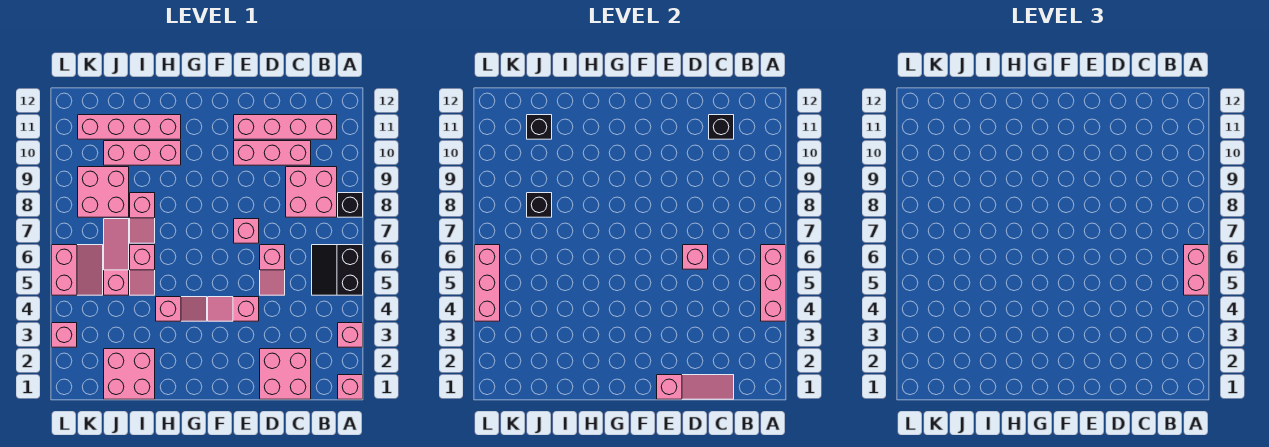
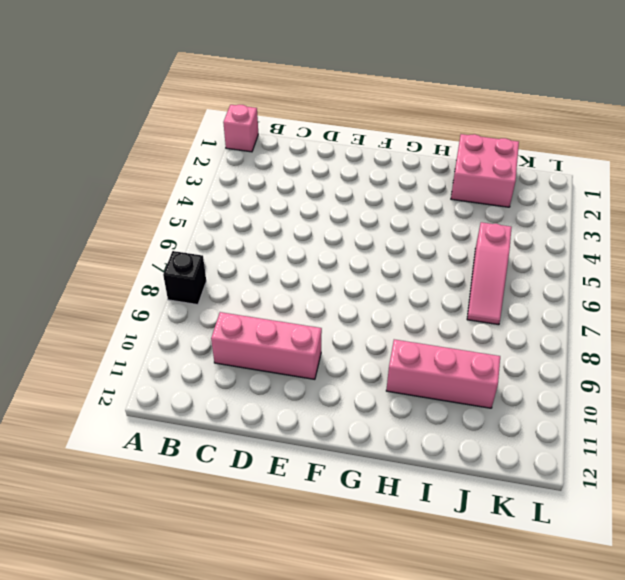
none -> pink brick A3 level 1
none -> black slope A5:B6 level 1 top A
none -> pink brick B8:C9 level 1

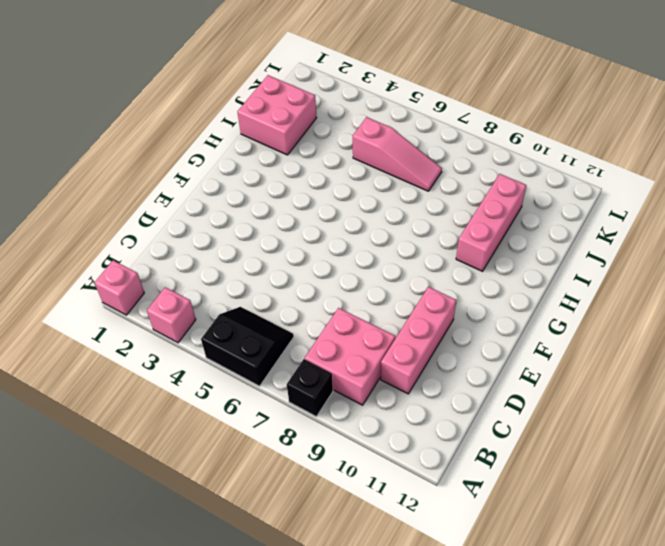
none -> pink brick B11:E11 level 1
none -> pink brick C1:D2 level 1
none -> pink slope D5:D6 level 1 top 6

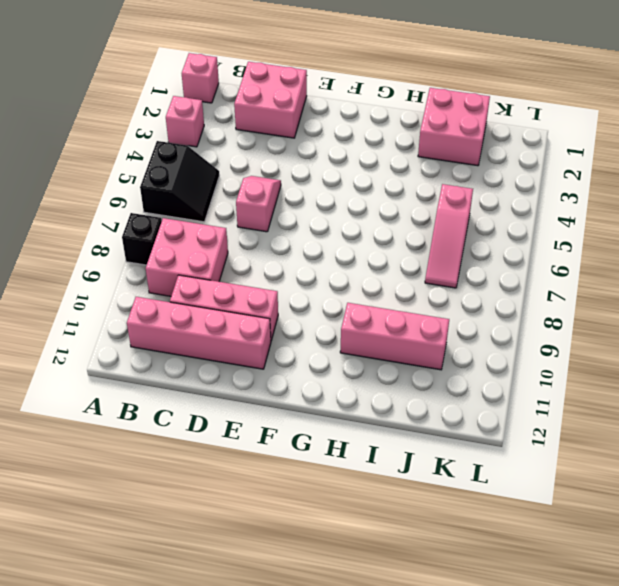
none -> pink slope E4:F4 level 1 top E
none -> pink brick E7 level 1
none -> pink slope G4:H4 level 1 top H

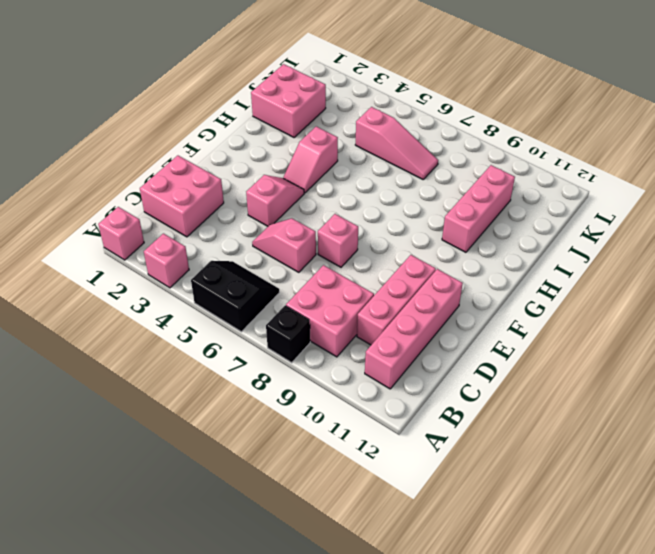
none -> pink brick H11:K11 level 1
none -> pink slope I5:I6 level 1 top 6
none -> pink slope I7:I8 level 1 top 8

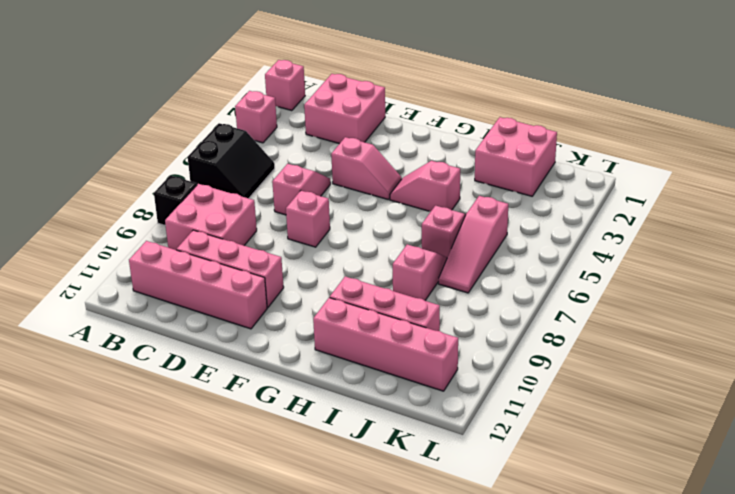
none -> pink brick J8:K9 level 1
none -> pink slope K5:L6 level 1 top L
none -> pink brick L3 level 1

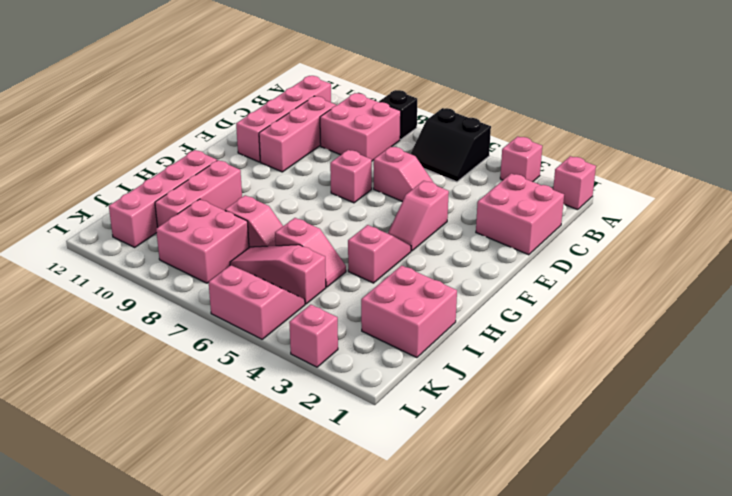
none -> pink brick A4:A6 level 2
none -> pink slope C1:E1 level 2 top E
none -> black brick C11 level 2

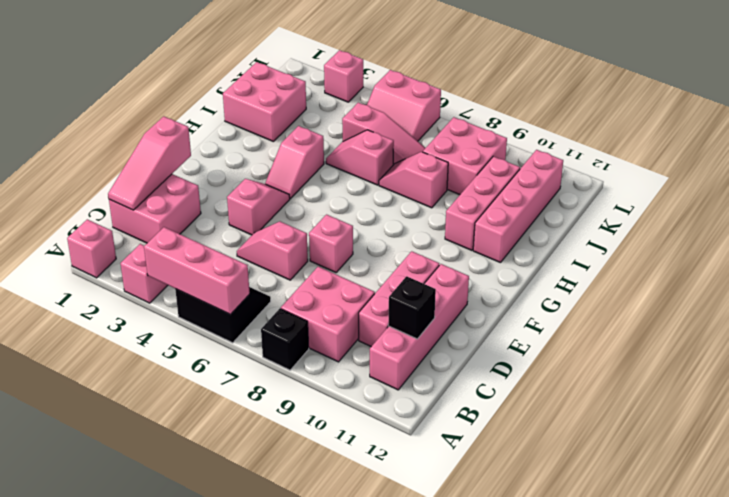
none -> pink brick D6 level 2
none -> black brick J8 level 2
none -> black brick J11 level 2

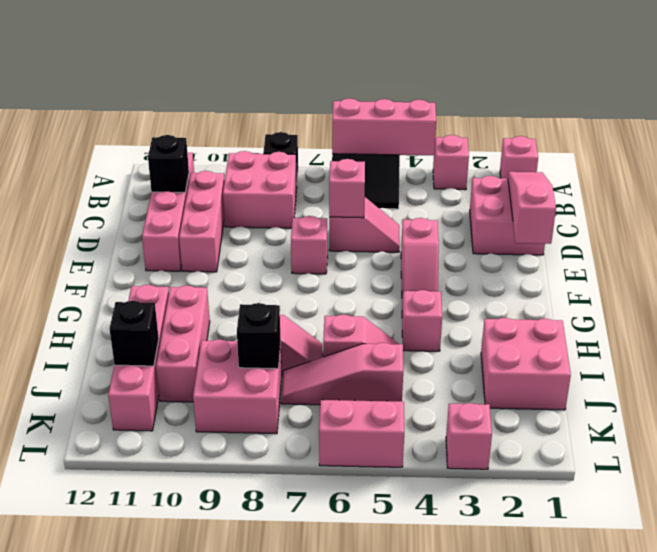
none -> pink brick L4:L6 level 2
none -> pink brick A5:A6 level 3

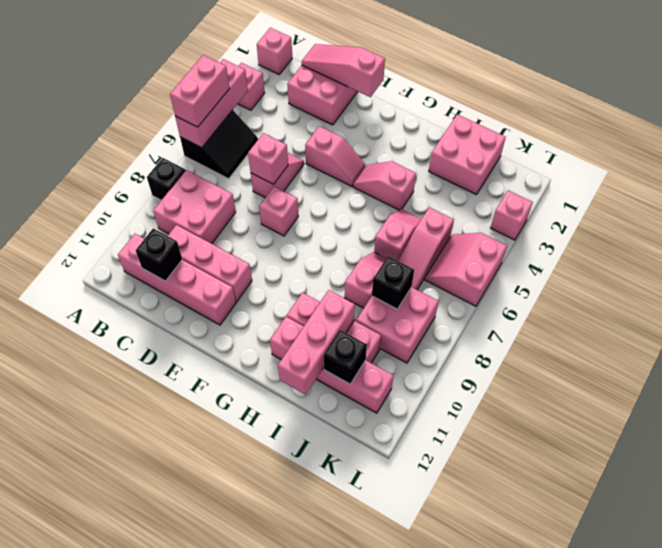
pink brick I10:I12 level 2 -> pink brick L4:L6 level 2

